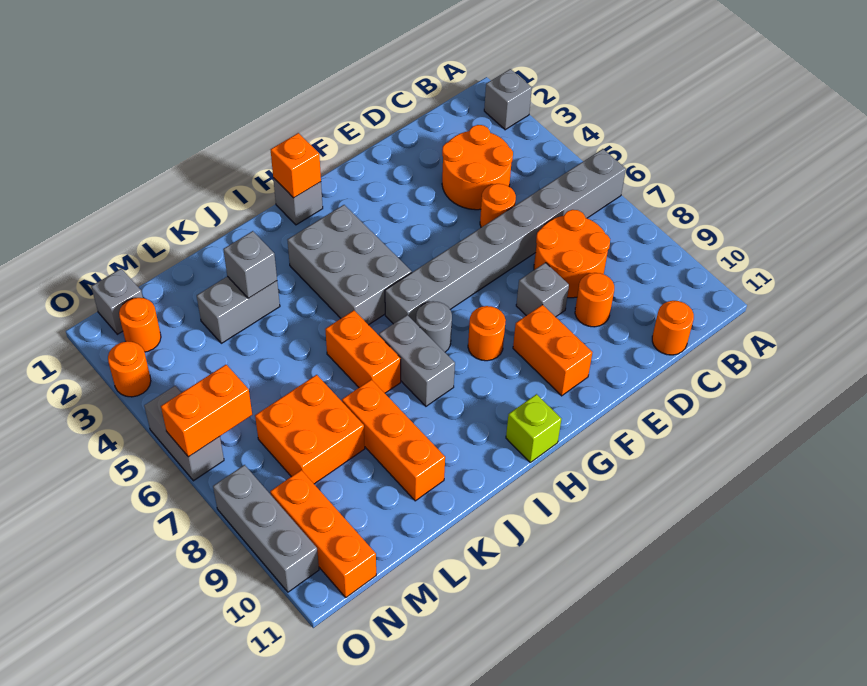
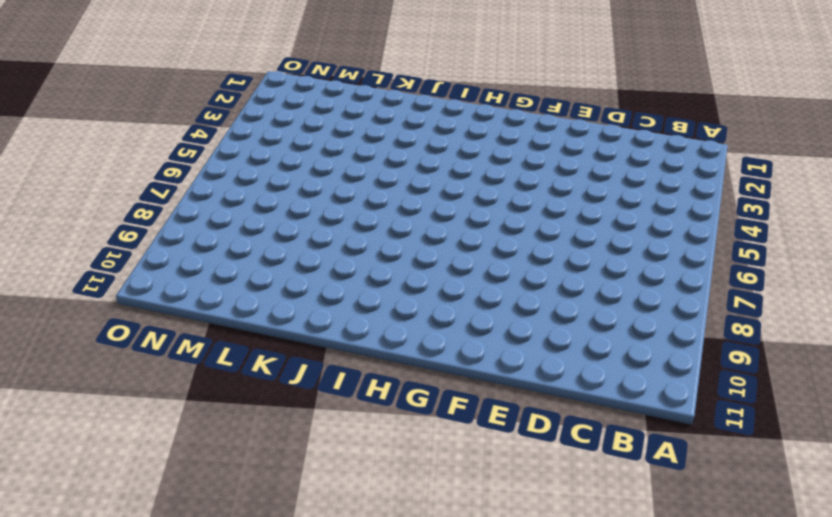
none -> grey brick A2 level 1
none -> grey brick A6:H6 level 1
none -> orange round brick C3:D4 level 1

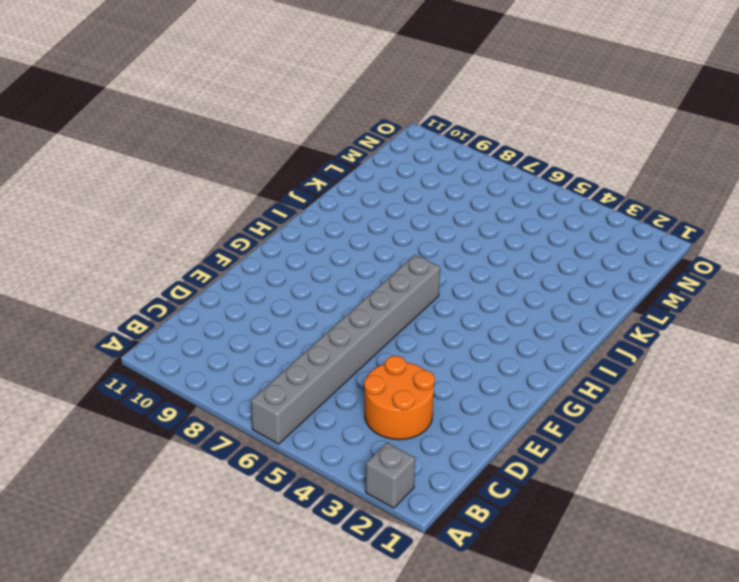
none -> orange round brick C7:D8 level 1
none -> orange round brick C11 level 1
none -> orange round brick D5 level 1

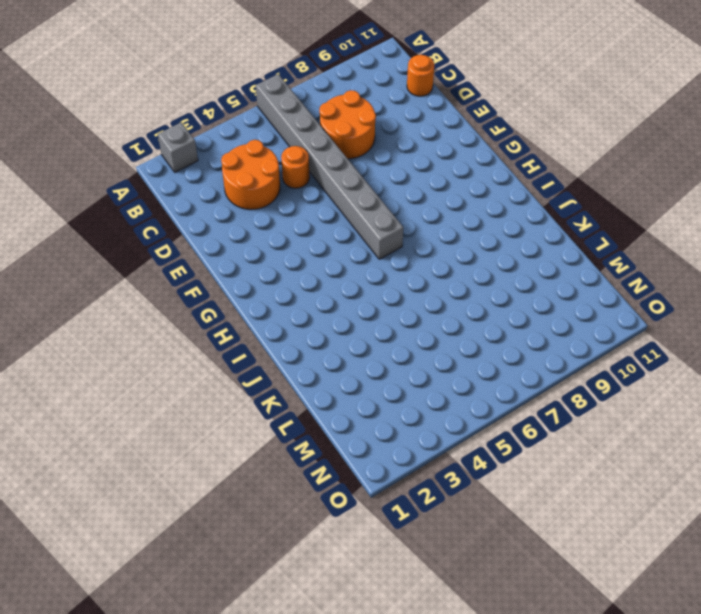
none -> orange round brick D9 level 1
none -> grey brick E8 level 1
none -> orange brick F9:F10 level 1

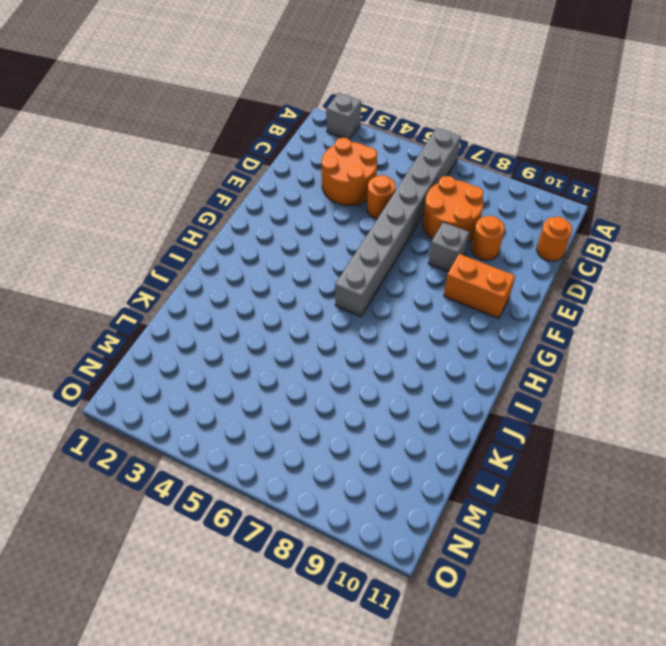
none -> orange round brick G8 level 1
none -> grey brick H1 level 1
none -> grey brick H3:I5 level 1

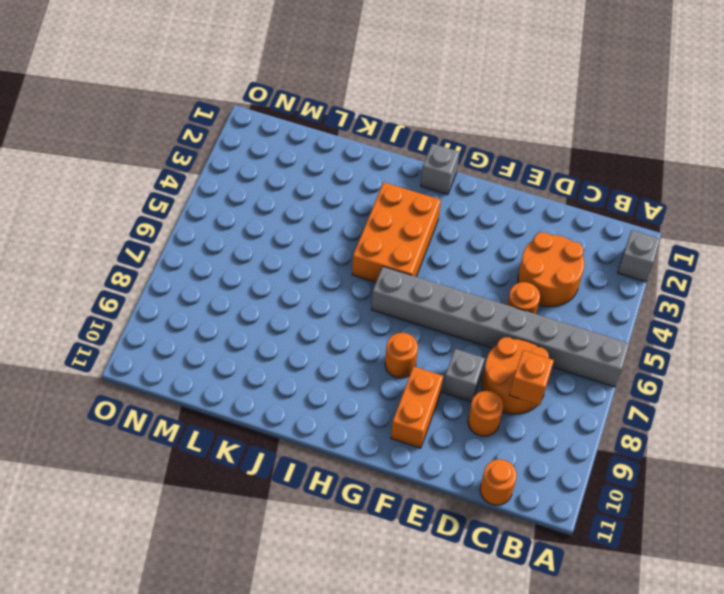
orange brick C8 level 2 -> orange brick H1 level 2
orange brick H3:I5 level 1 -> grey brick H3:I5 level 1
none -> grey round brick H7 level 1
none -> lime brick H11 level 1
none -> grey brick I7:I8 level 1

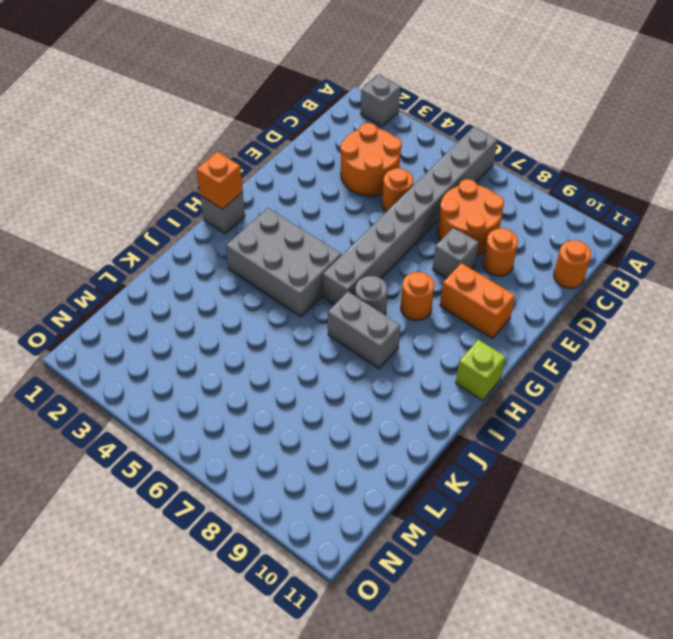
none -> orange brick J6:J7 level 1
none -> grey brick K3:L3 level 1
none -> orange brick K8:K10 level 1

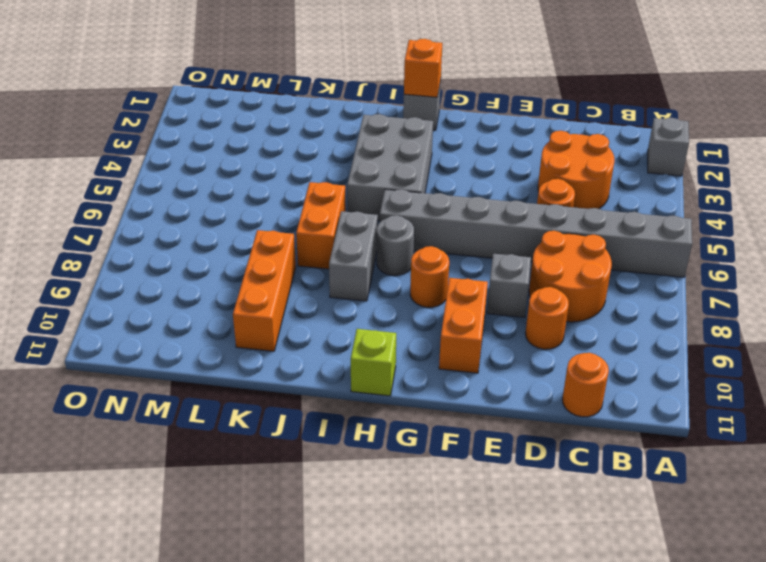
none -> grey brick K3:L3 level 1
none -> orange brick L7:M8 level 1
none -> grey brick N1 level 1

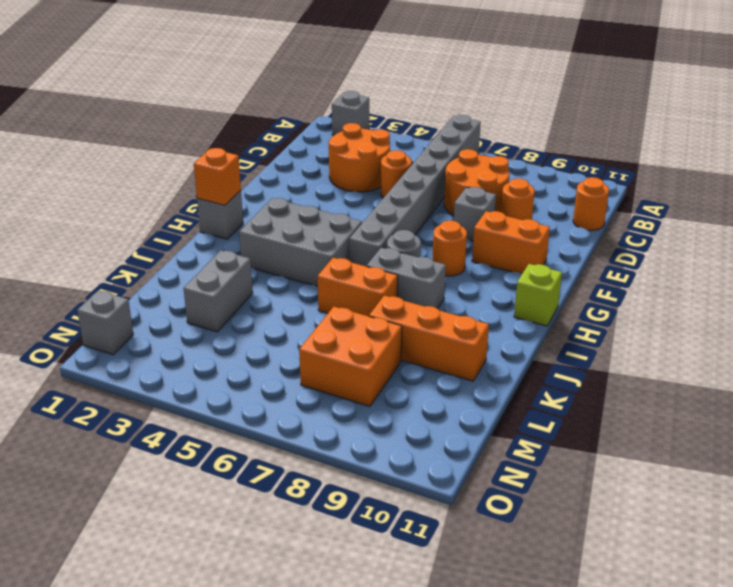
none -> orange round brick N2 level 1
none -> orange brick N9:N11 level 1
none -> orange round brick O3 level 1

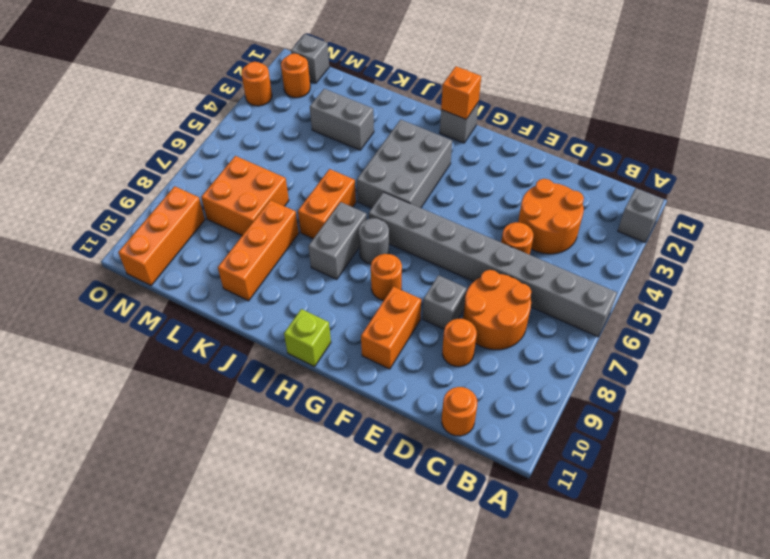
none -> grey brick O5:O6 level 1
none -> grey brick O8:O10 level 1
none -> grey brick K3 level 2

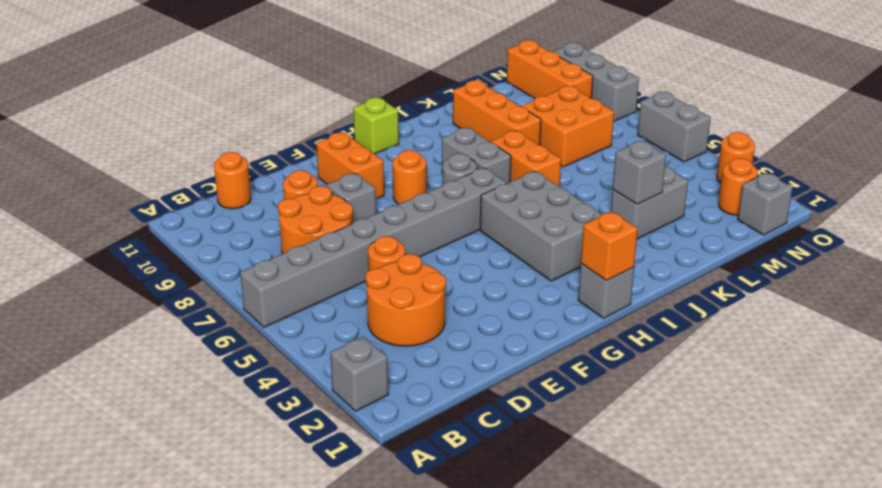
none -> orange brick N6:O6 level 2

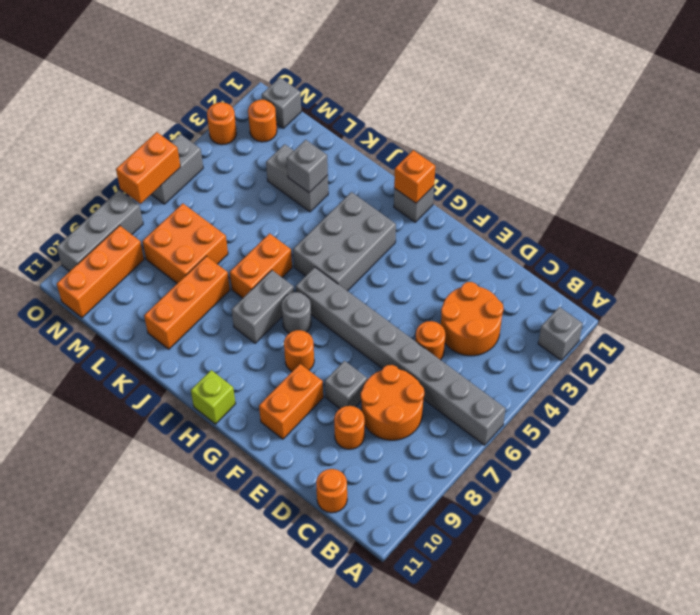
orange brick O6:O7 level 2 -> orange brick N6:O6 level 2

